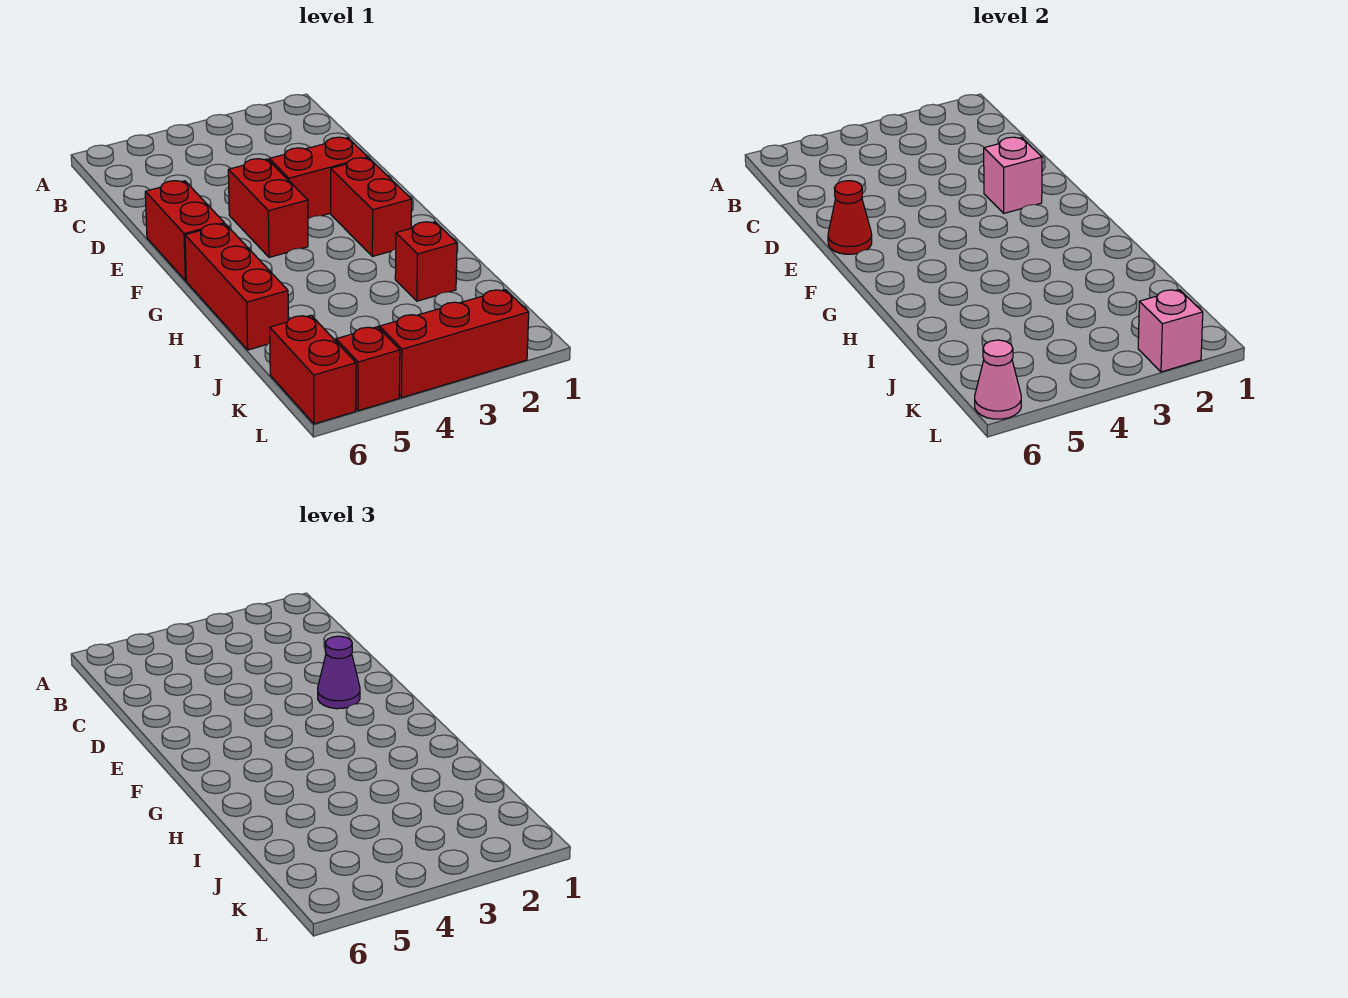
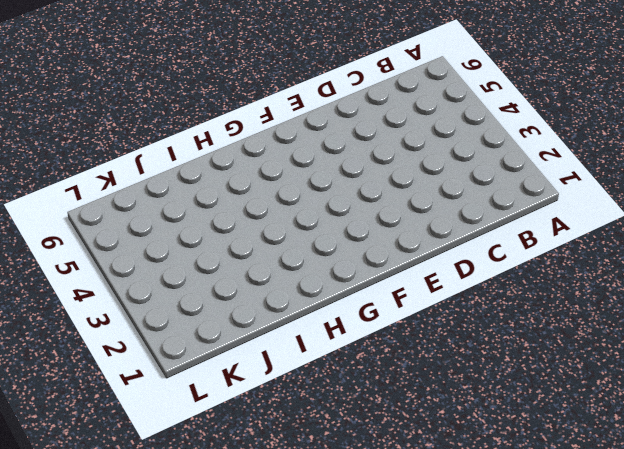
none -> red brick E2:E3 level 1
none -> red brick E4:F4 level 1
none -> red brick E6:F6 level 1

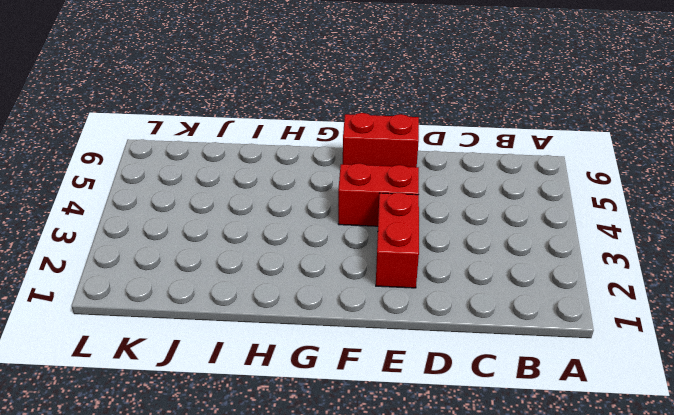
none -> red brick F2:G2 level 1
none -> red brick G6:I6 level 1
none -> red brick I2 level 1

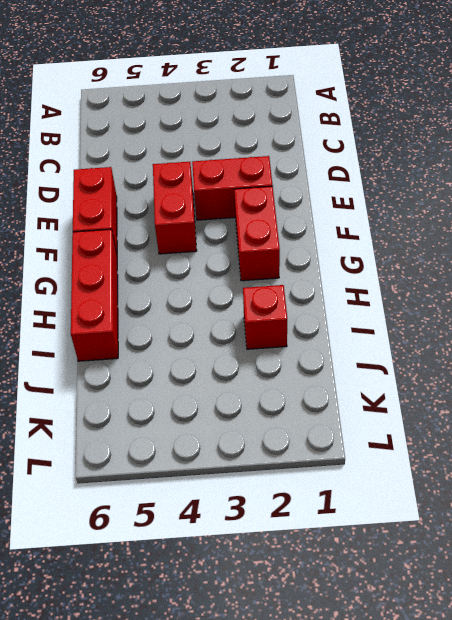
none -> red brick K6:L6 level 1
none -> red brick L2:L4 level 1
none -> red brick L5 level 1

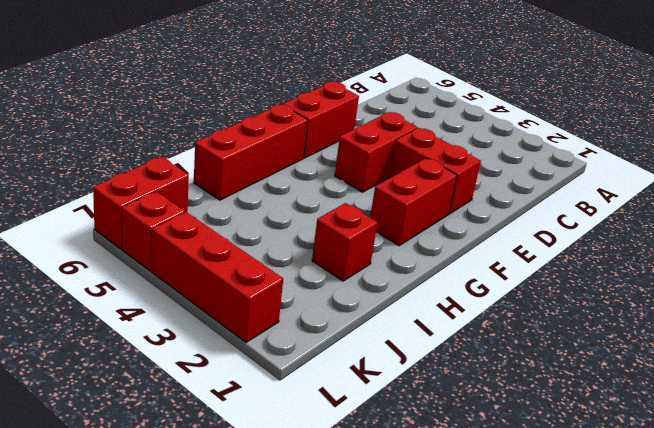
none -> pink brick E2 level 2
none -> red cone E6 level 2
none -> pink brick L2 level 2

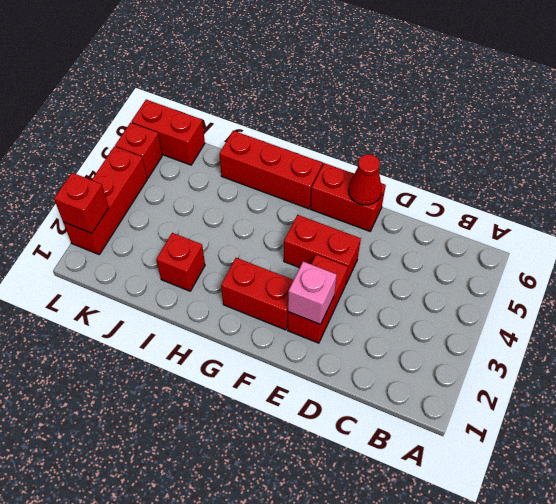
red brick L2 level 2 -> pink brick L2 level 2
none -> pink cone L6 level 2
none -> purple cone E2 level 3

